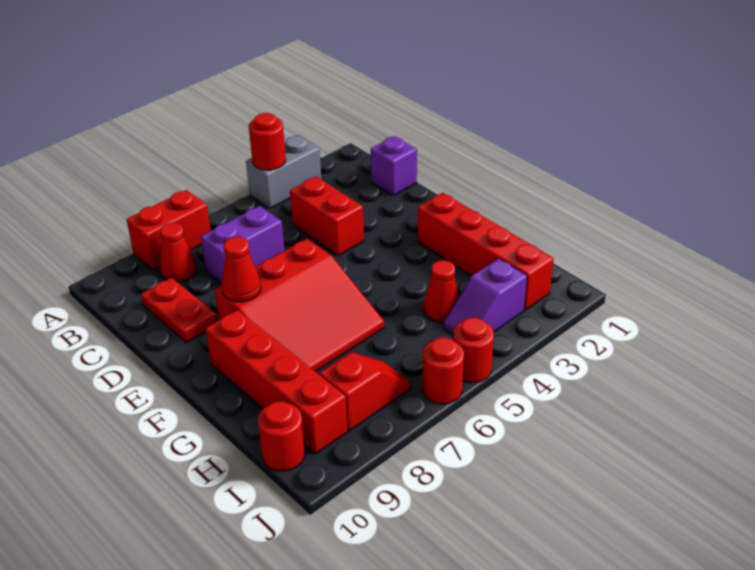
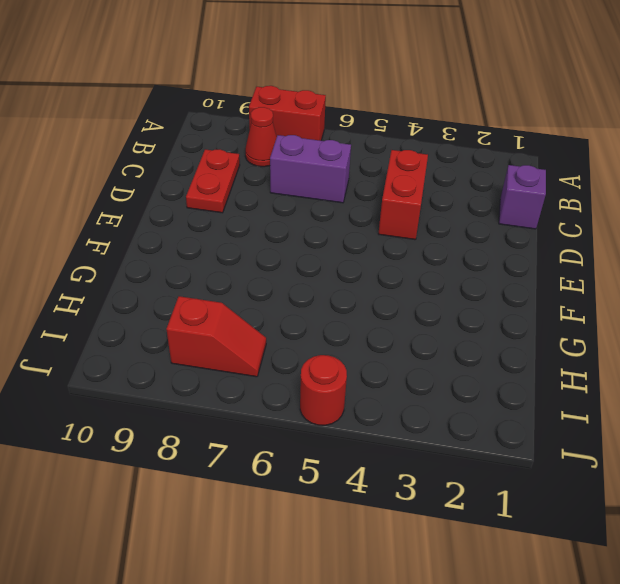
none -> grey brick A3:A4 level 1
none -> red slope E6:G8 level 1 top E
none -> red brick F2:I2 level 1

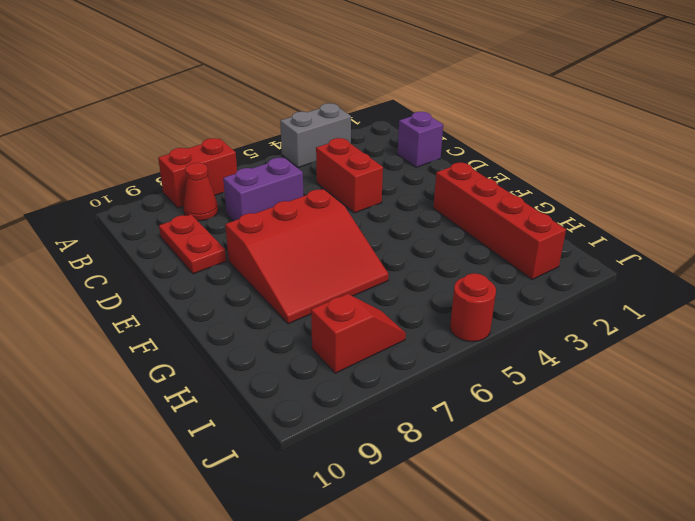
none -> red brick F9:I9 level 1
none -> red cone H4 level 1
none -> purple slope I3:I4 level 1 top 3

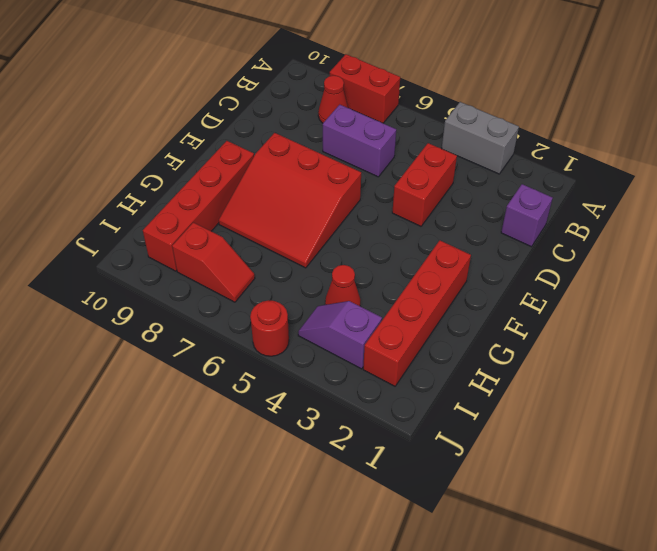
none -> red plate C9:D9 level 1
none -> red round brick I10 level 1
none -> red round brick J6 level 1

